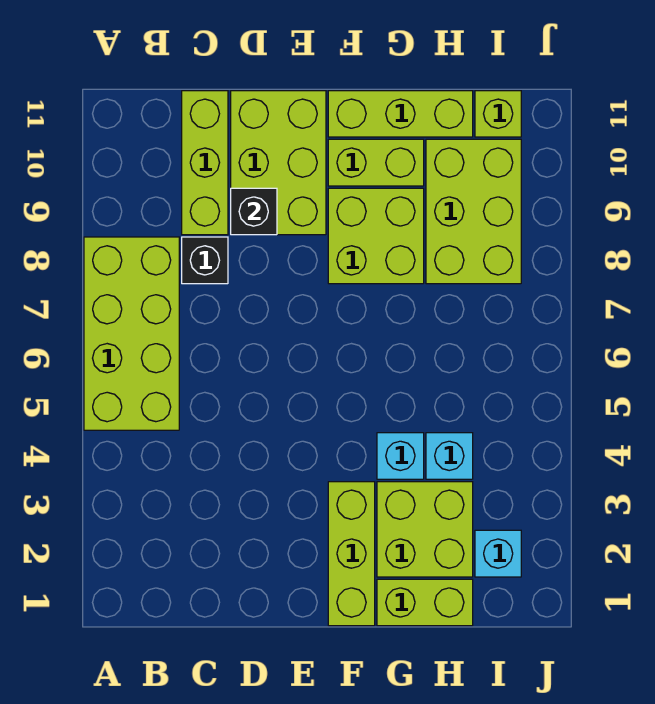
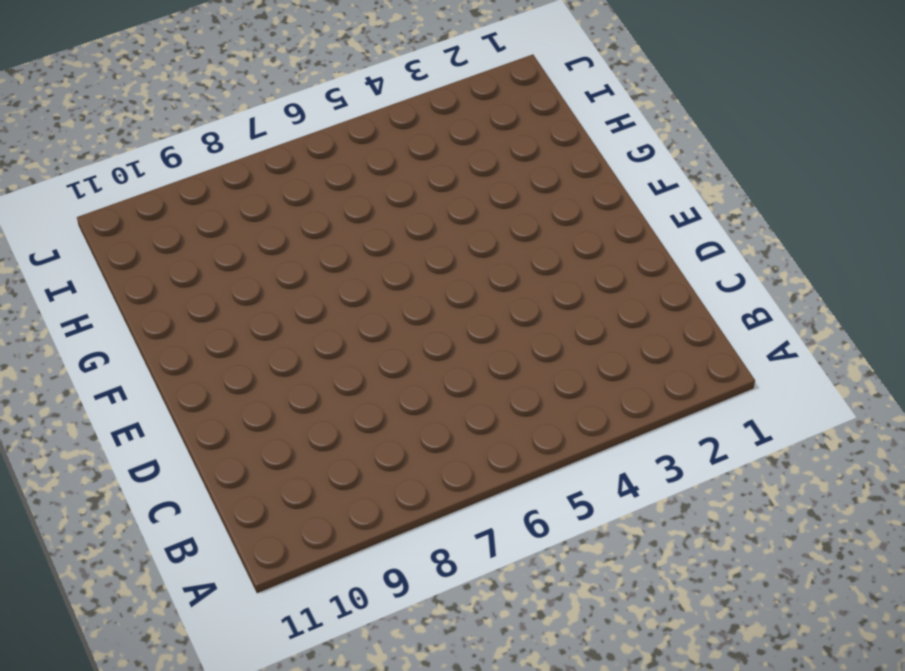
none -> lime brick A5:B8 level 1
none -> black brick C8 level 1
none -> lime brick C9:C11 level 1

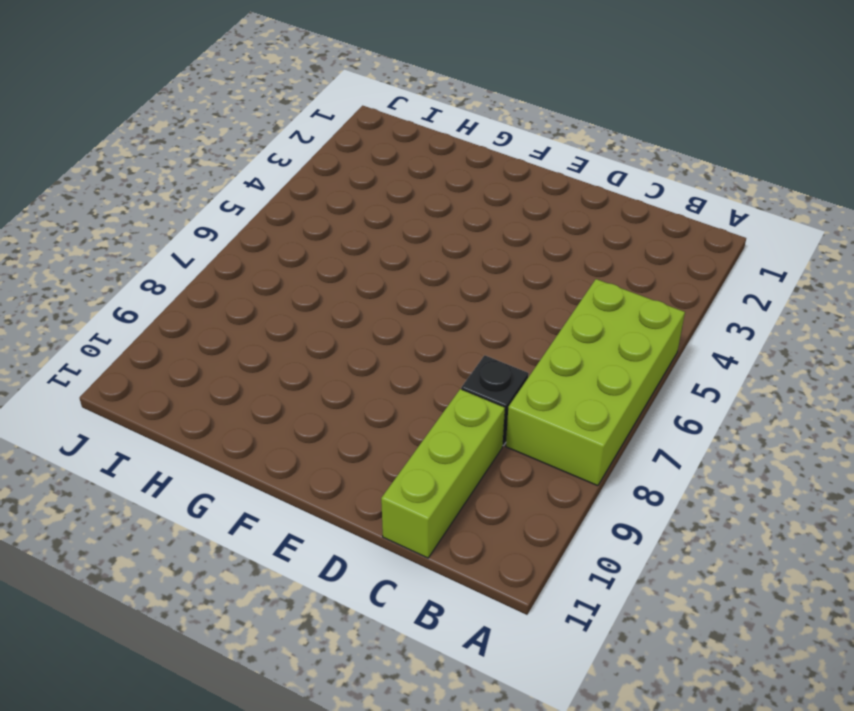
none -> lime brick D9:E11 level 1
none -> lime brick F1:F3 level 1
none -> lime brick F8:G9 level 1

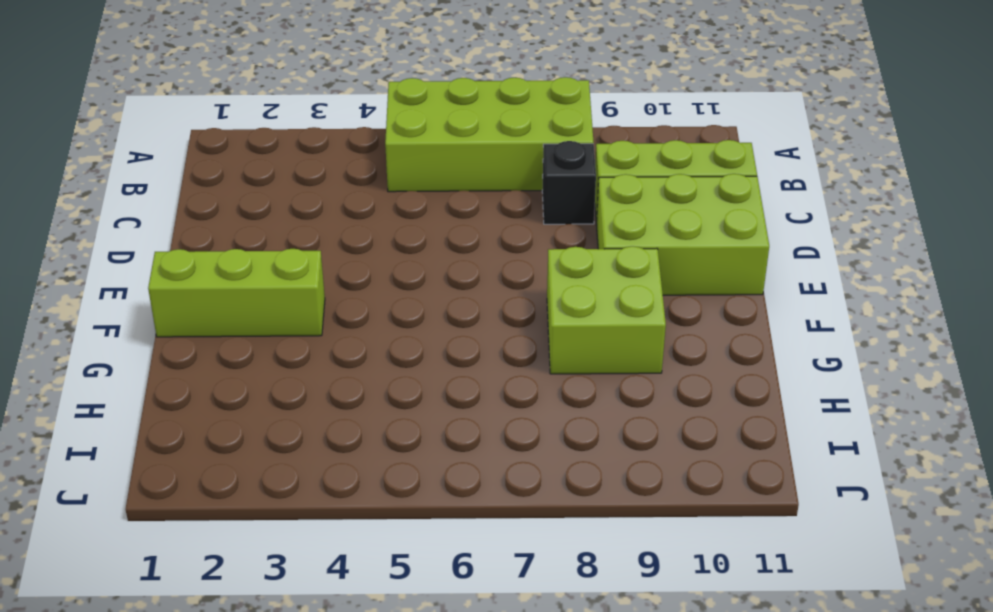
none -> lime brick F10:G10 level 1
none -> lime brick F11:H11 level 1
none -> lime brick G1:H1 level 1

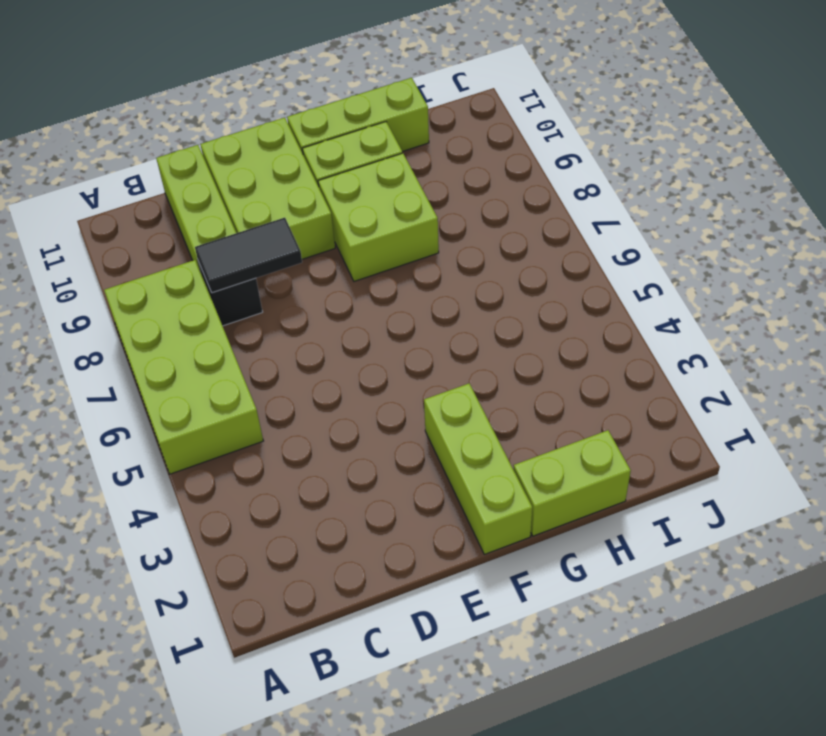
black tile C8:D8 level 2 -> none
none -> lime brick G2:H3 level 1
none -> cyan brick G4 level 1
none -> cyan brick H4 level 1

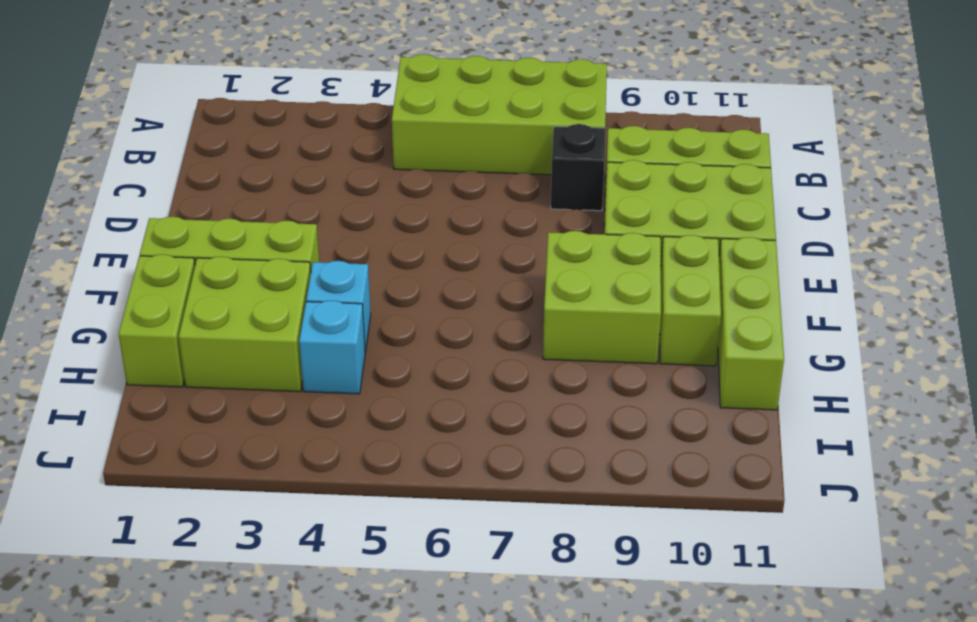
none -> lime brick H8:I10 level 1
none -> cyan brick I2 level 1
none -> lime brick I11 level 1

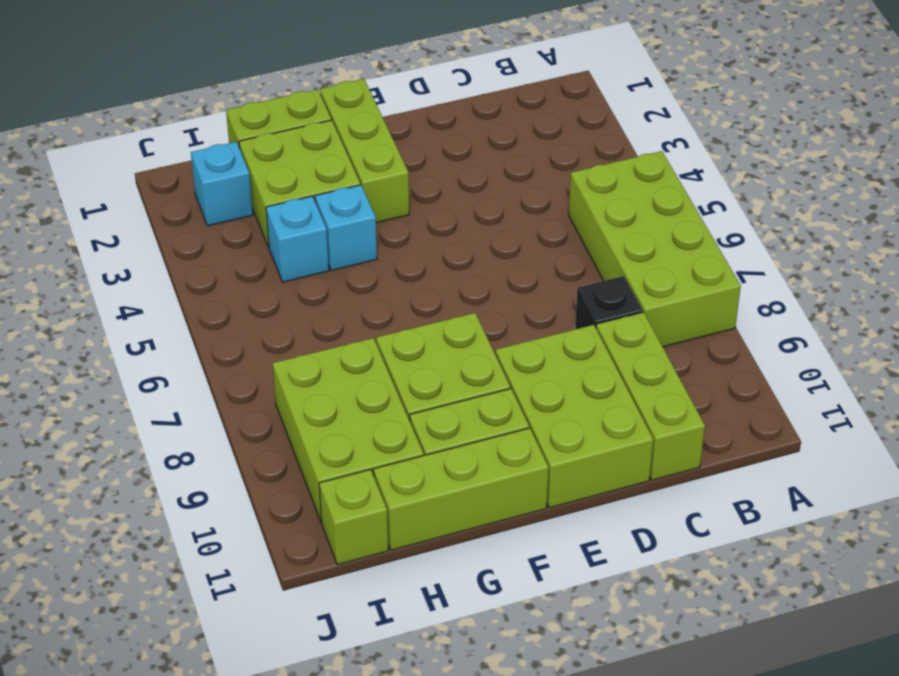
none -> black brick D9 level 2

